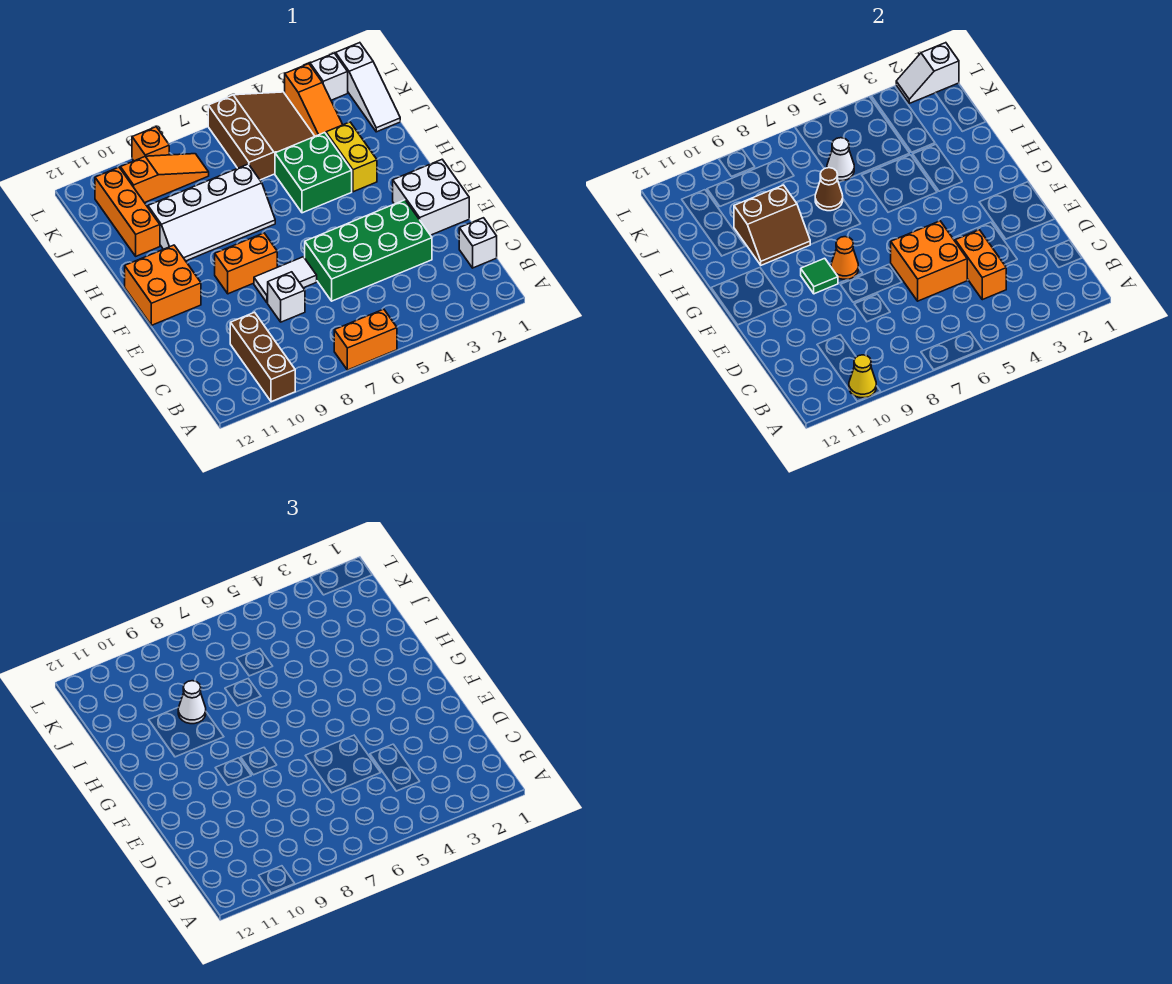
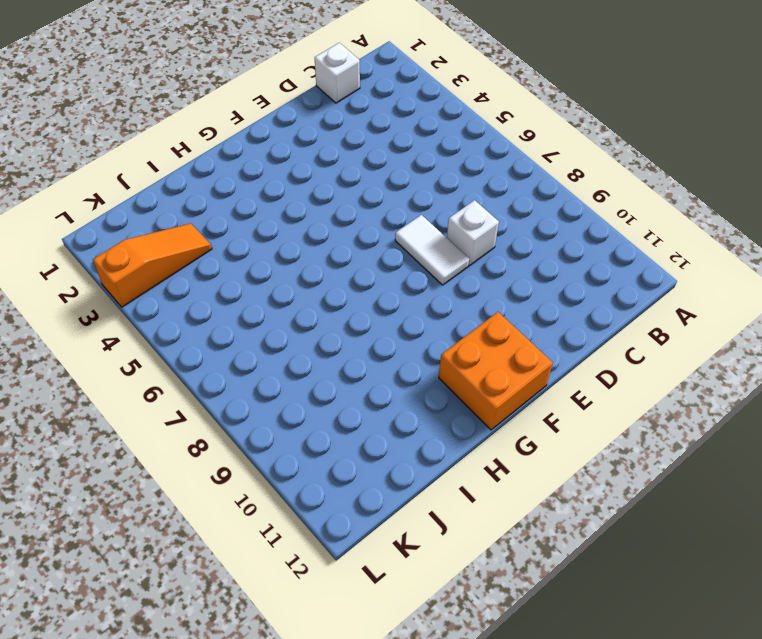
none -> orange brick A6:A7 level 1
none -> brown brick A10:C10 level 1
none -> green brick D3:E6 level 1

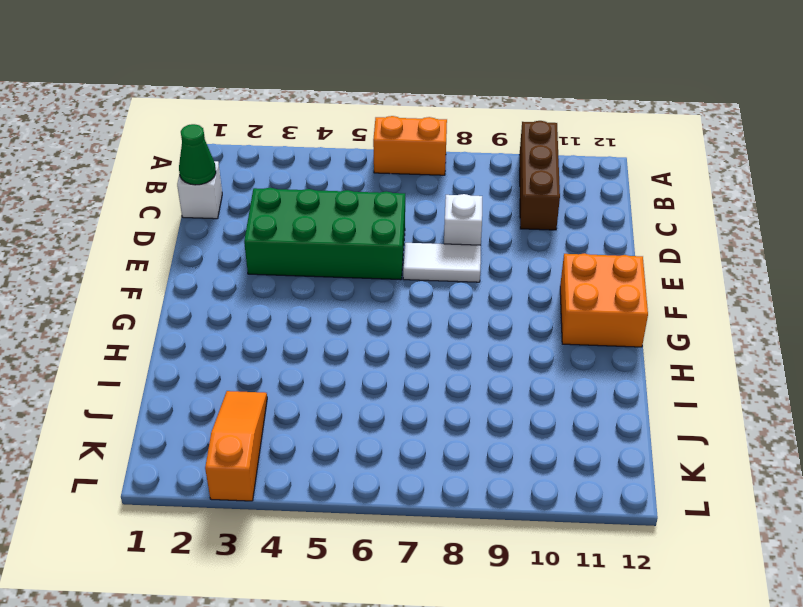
green cone C1 level 2 -> none
none -> white brick E1:F2 level 1
none -> orange brick F8:F9 level 1
none -> yellow brick H3:I3 level 1

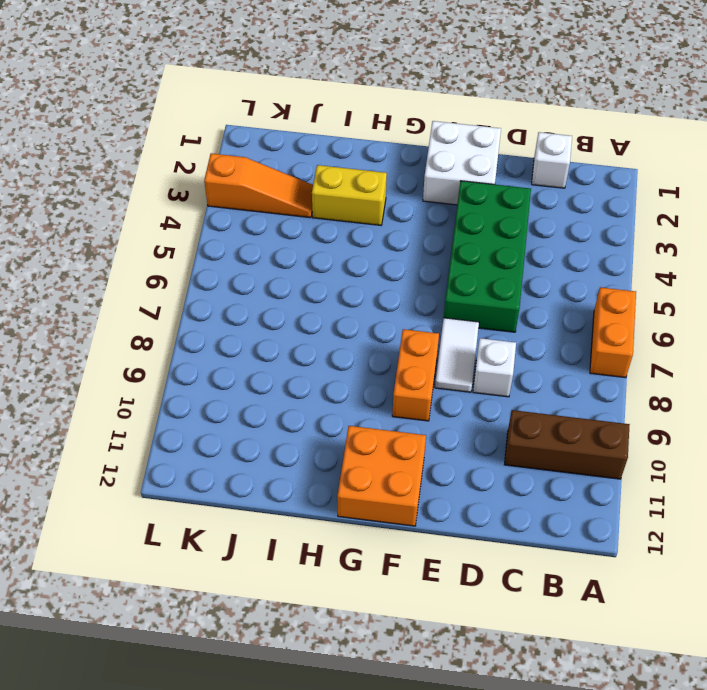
none -> green brick H4:I5 level 1
none -> white slope H7:I10 level 1 top I
none -> orange brick I11:K11 level 1

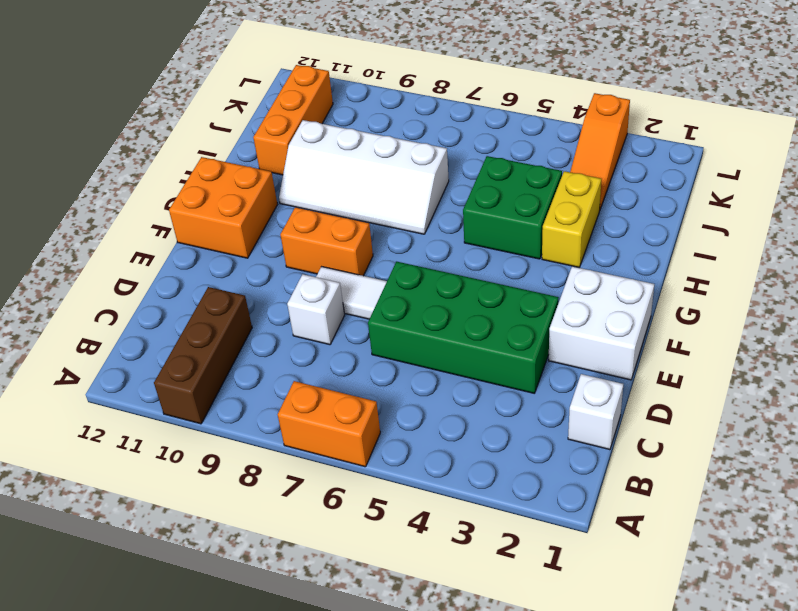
none -> white slope J1:L1 level 1 top L
none -> brown slope J4:L6 level 1 top 6
none -> orange slope K8:K10 level 1 top 10

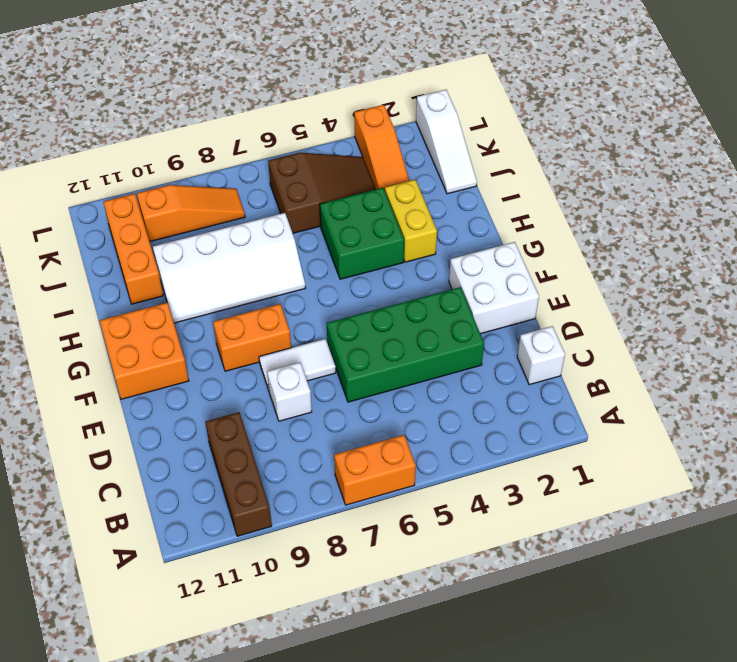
brown slope J4:K6 level 1 top 6 -> brown slope J4:L6 level 1 top 6
none -> white brick L2 level 1
none -> orange brick L9 level 1
none -> yellow cone A10 level 2

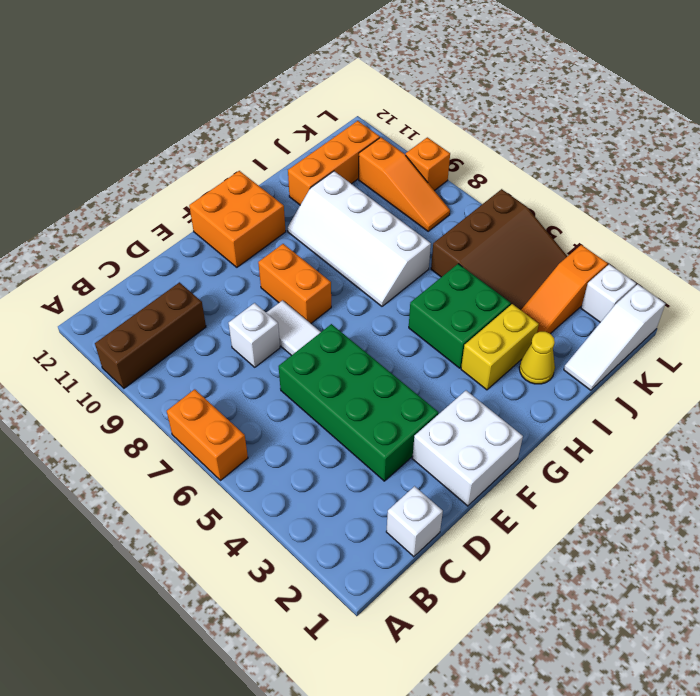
yellow cone I2 level 1 -> yellow cone A10 level 2
none -> orange brick C4:D4 level 2
none -> orange brick D5:E6 level 2
none -> orange cone F8 level 2

